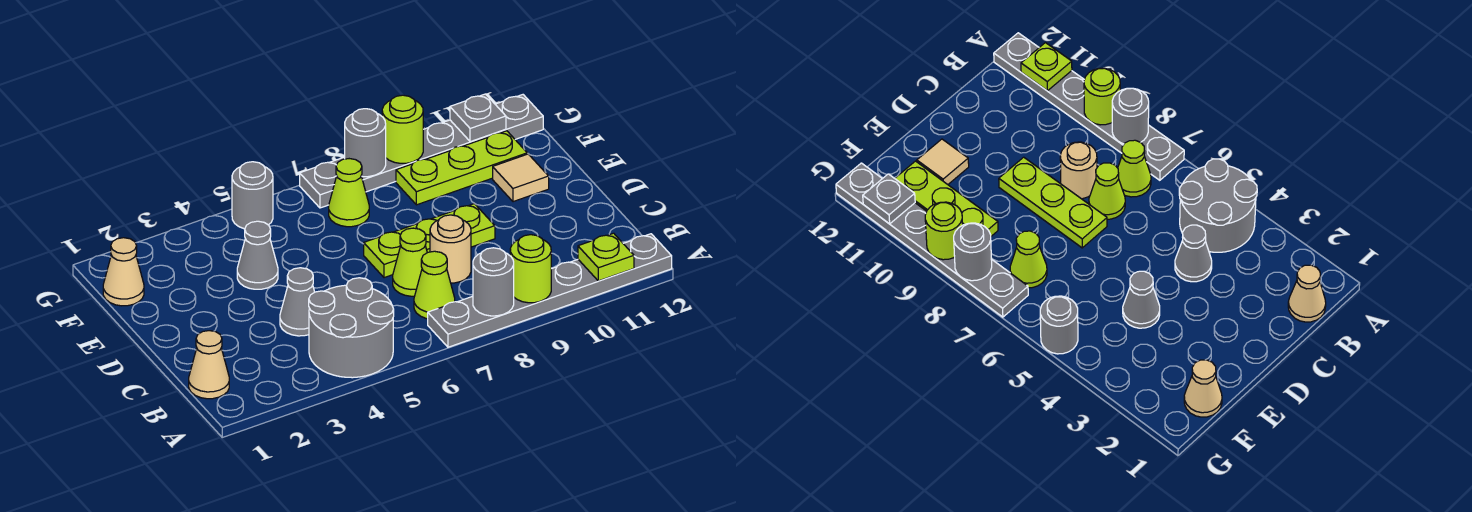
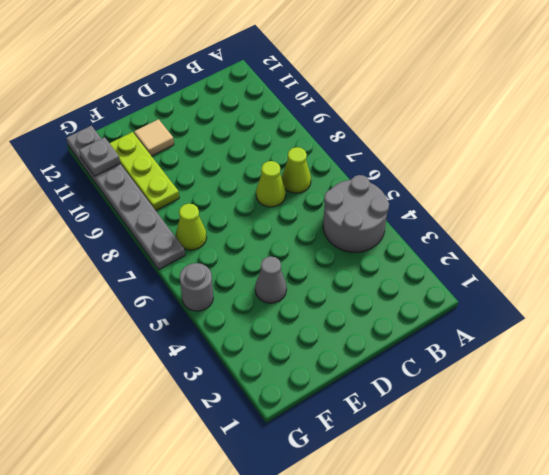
none -> grey plate A7:A12 level 1
none -> tan cone B1 level 1
none -> grey cone C4 level 1

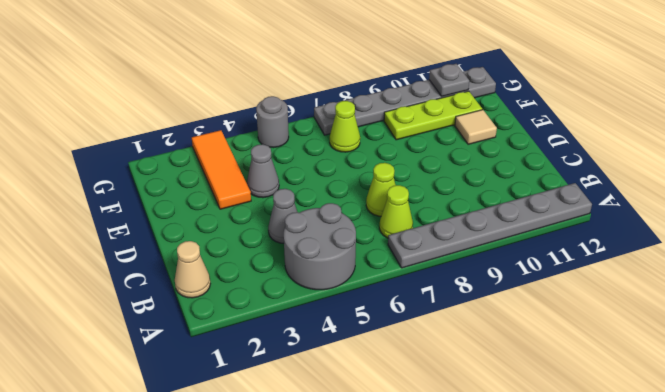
orange tile E3:G3 level 1 -> none
none -> tan round brick C8 level 1
none -> lime plate D7:D9 level 1
none -> tan cone F1 level 1

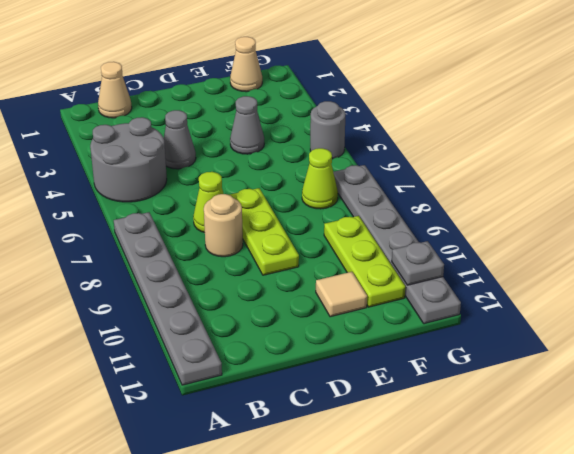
none -> lime cone B7 level 1
none -> grey round brick A8 level 2
none -> lime round brick A9 level 2

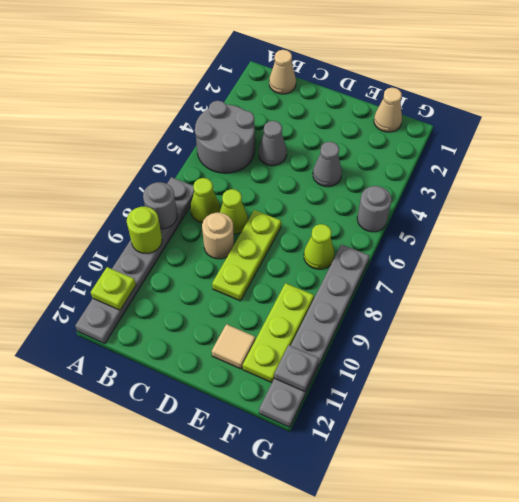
none -> grey round brick G8 level 2
none -> lime round brick G9 level 2

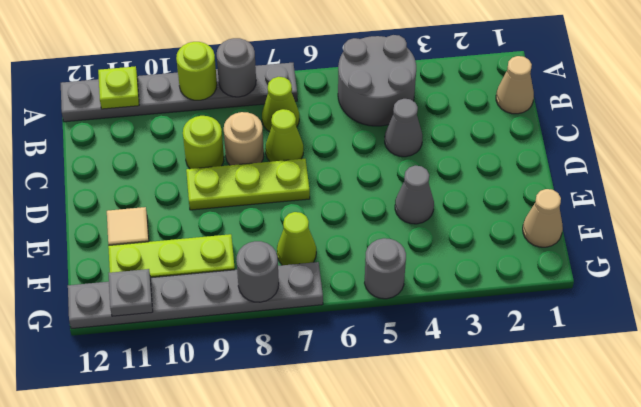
lime round brick C9 level 1 -> lime round brick G9 level 2

